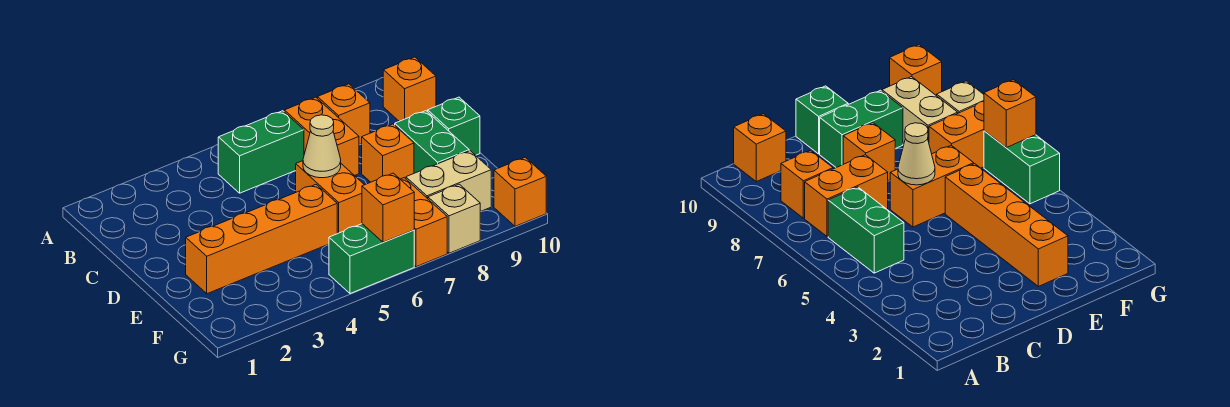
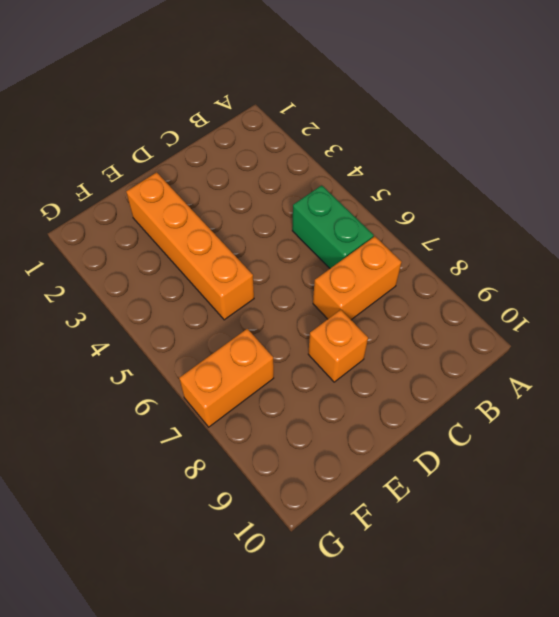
none -> orange brick B8 level 1
none -> orange brick B10 level 1
none -> orange brick D6:E6 level 1

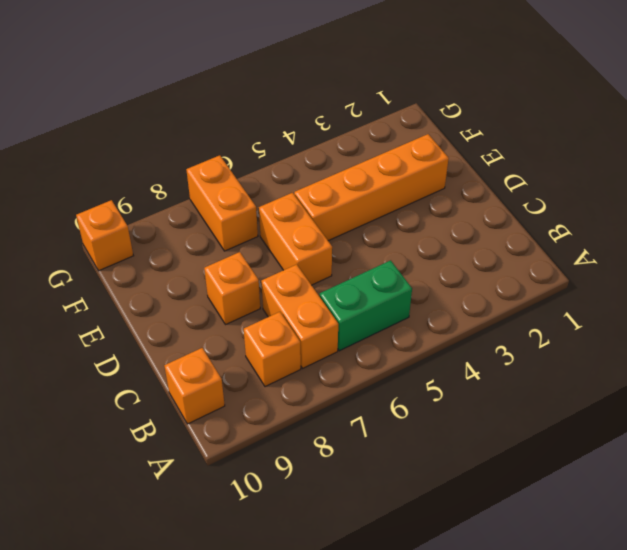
none -> green brick D9:E9 level 1
none -> green brick D10 level 1
none -> tan brick F8:F9 level 1

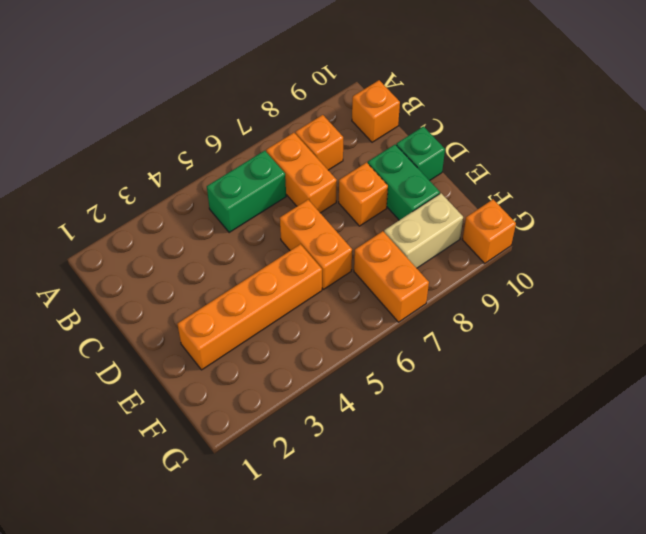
none -> green brick G5:G6 level 1
none -> tan brick G8 level 1
none -> tan cone D6 level 2

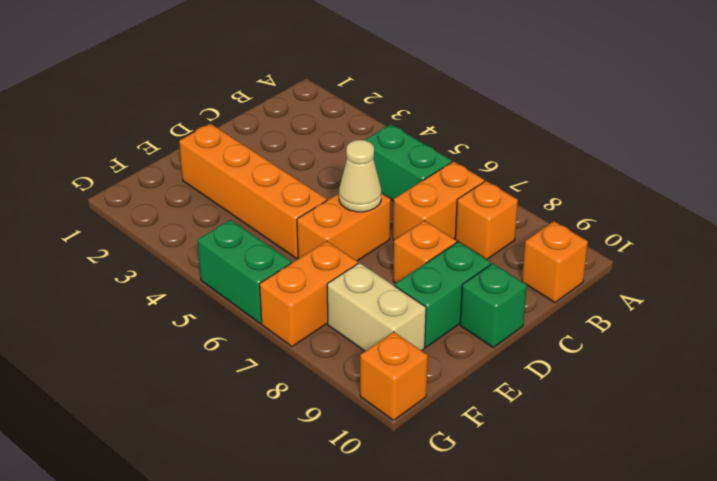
none -> tan brick G8 level 1
none -> orange brick G6 level 2

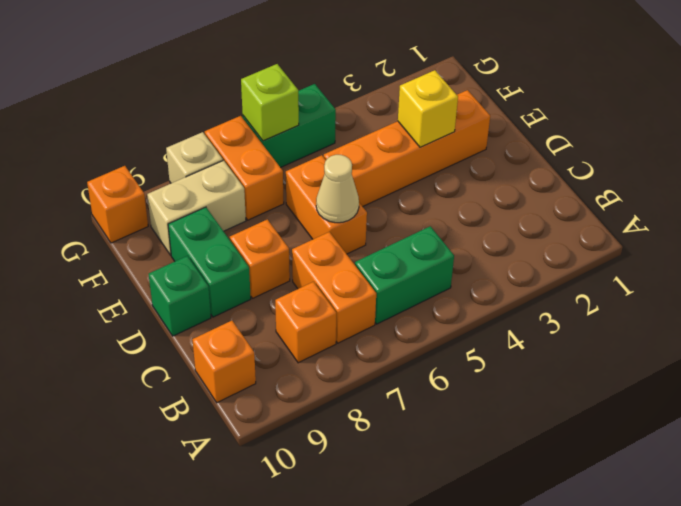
yellow brick E3 level 2 -> none
lime brick G6 level 2 -> orange brick G6 level 2

